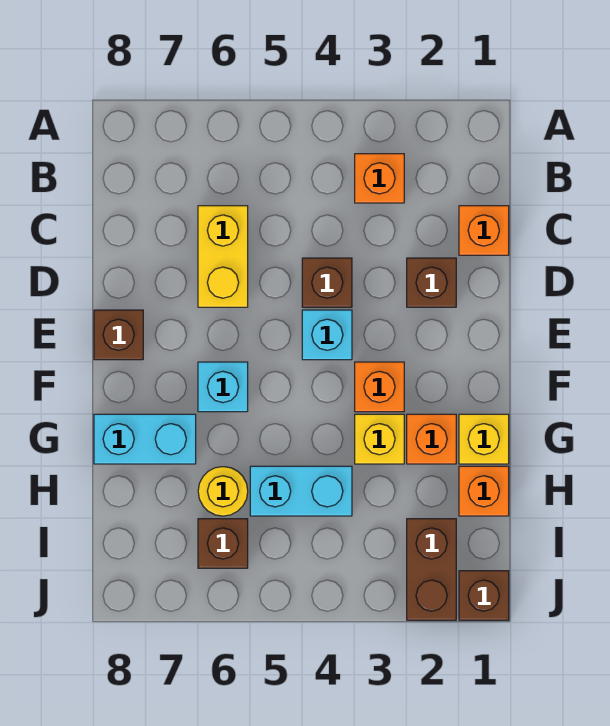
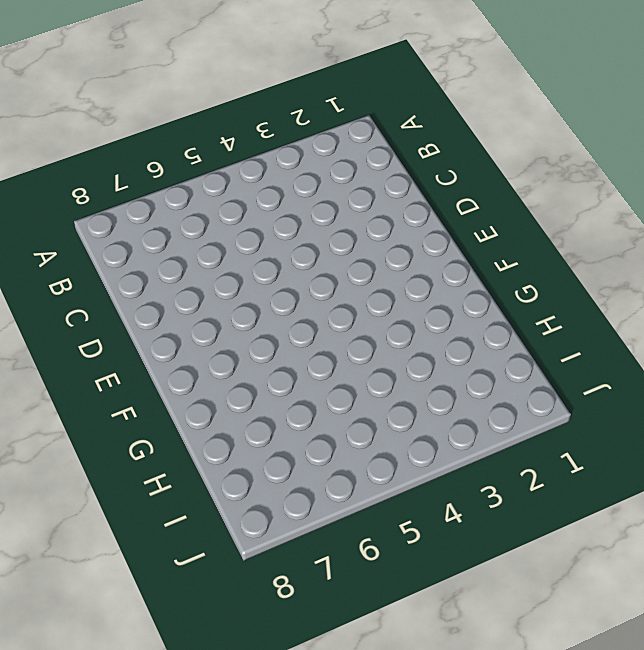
none -> orange brick B3 level 1
none -> orange brick C1 level 1
none -> yellow brick C6:D6 level 1

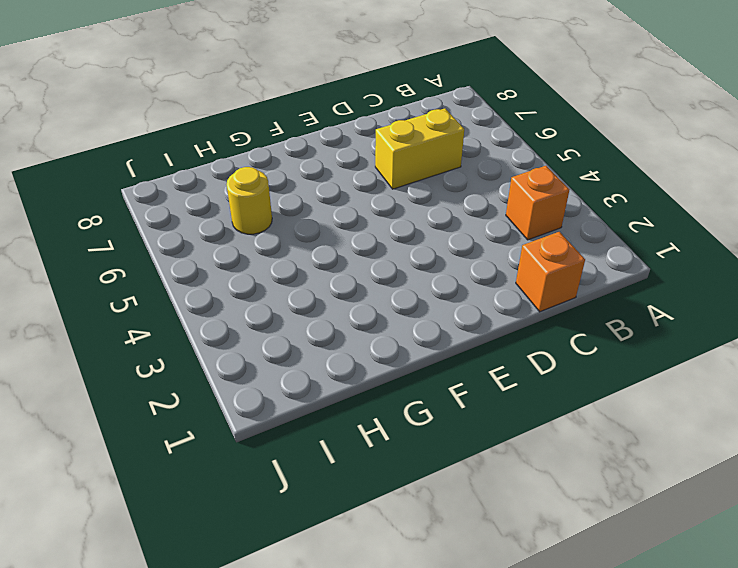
none -> brown brick D2 level 1
none -> brown brick D4 level 1
none -> cyan brick E4 level 1

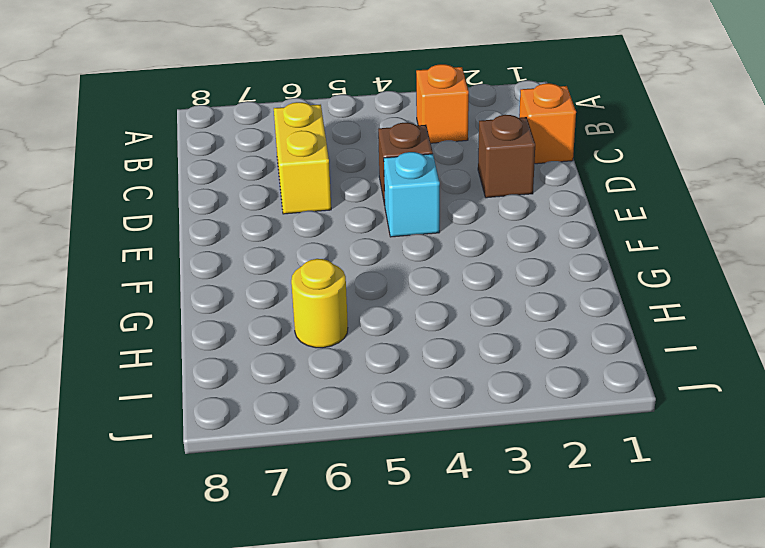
none -> brown brick E8 level 1
none -> orange brick F3 level 1
none -> cyan brick F6 level 1

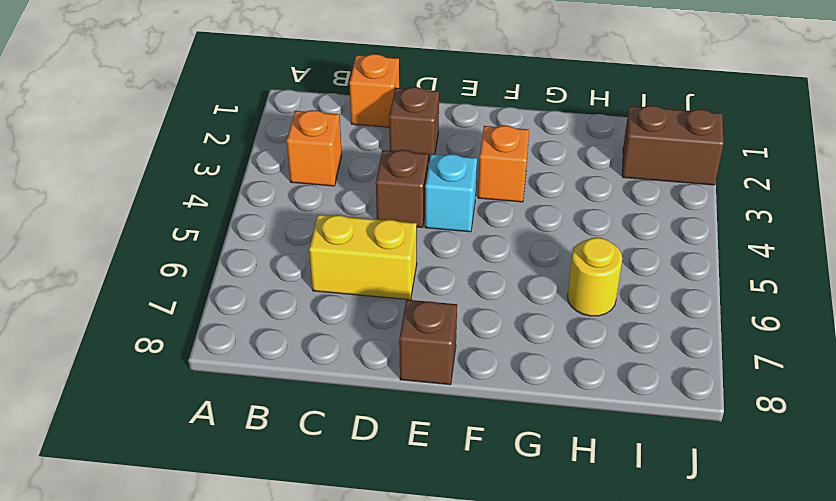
none -> cyan brick F6 level 1
none -> yellow brick G1 level 1
none -> orange brick G2 level 1

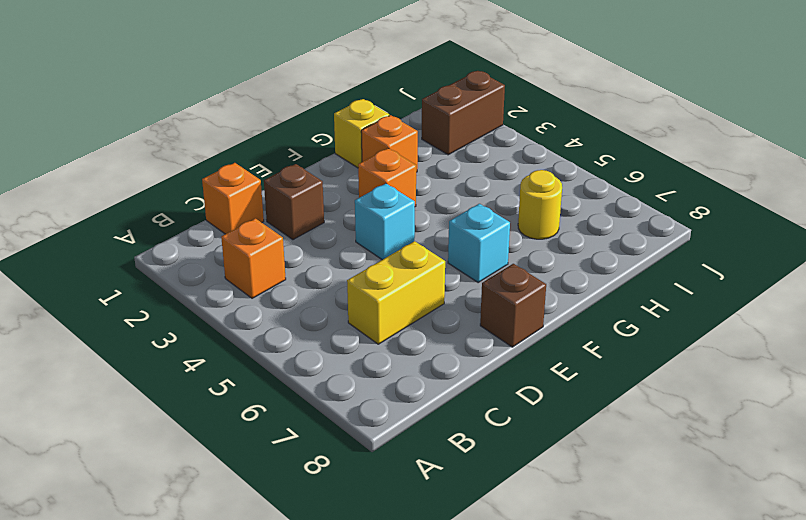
none -> brown brick D4 level 1
none -> yellow brick G3 level 1
none -> cyan brick G7:G8 level 1

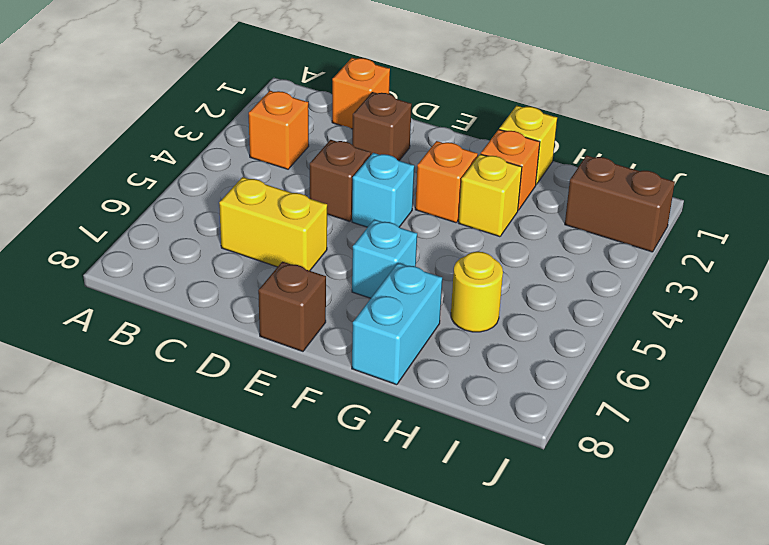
none -> orange brick H1 level 1
none -> cyan brick H4:H5 level 1
none -> brown brick I6 level 1

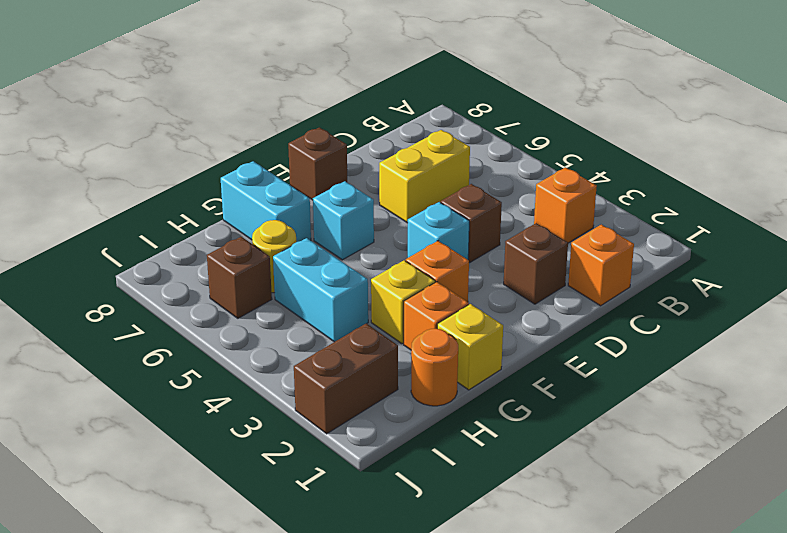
orange round brick H1 level 1 -> orange brick H1 level 1
none -> brown brick J1 level 1

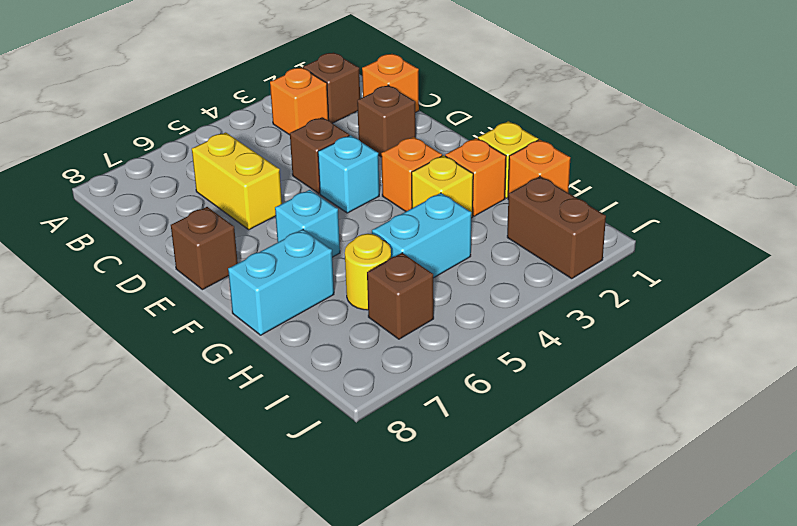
brown brick B2 level 1 -> brown brick J1 level 1

